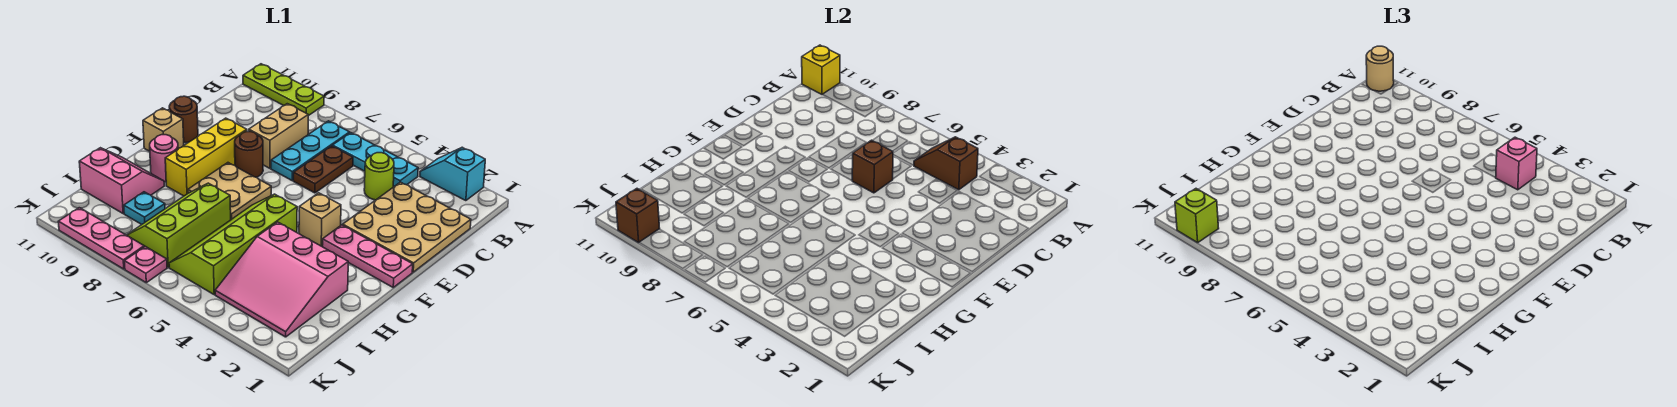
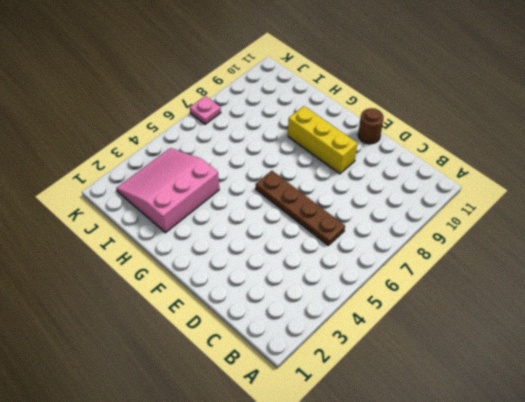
brown plate C6:F6 level 1 -> brown plate C6:D6 level 1
none -> cyan slope A2:A3 level 1 top 2
none -> lime plate A9:A11 level 1
none -> cyan plate B4:B6 level 1
none -> cyan plate B7:D7 level 1

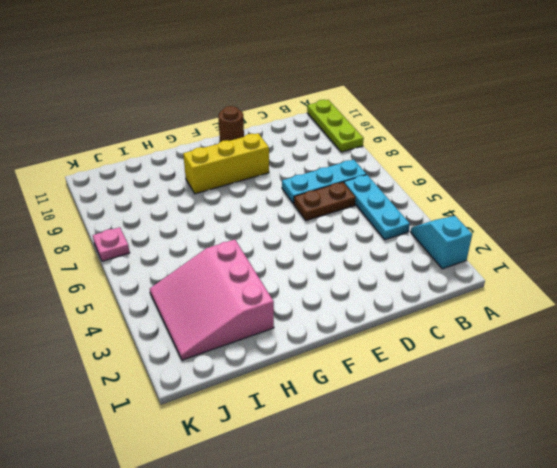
none -> tan plate C1:E3 level 1
none -> lime round brick C4 level 1
none -> tan brick C8:D8 level 1
none -> brown round brick E8 level 1

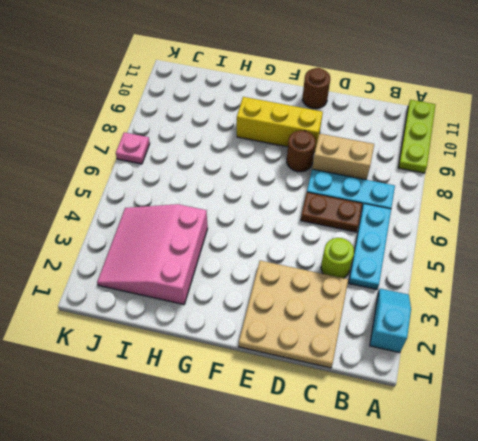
none -> pink plate F1:F3 level 1
none -> tan brick F4 level 1
none -> tan plate F7:G8 level 1
none -> tan brick F11 level 1

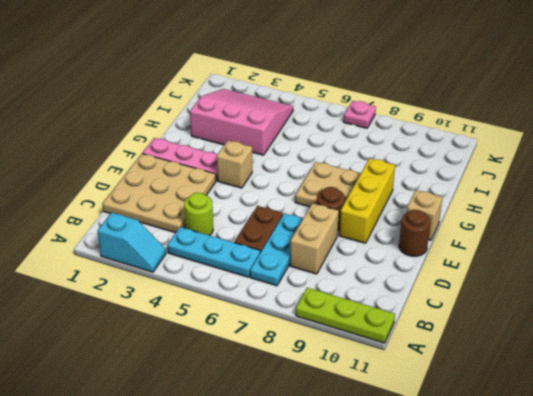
none -> lime slope G5:J6 level 1 top 5
none -> pink round brick G10 level 1
none -> lime slope H7:J8 level 1 top 7
none -> pink slope H10:I11 level 1 top I

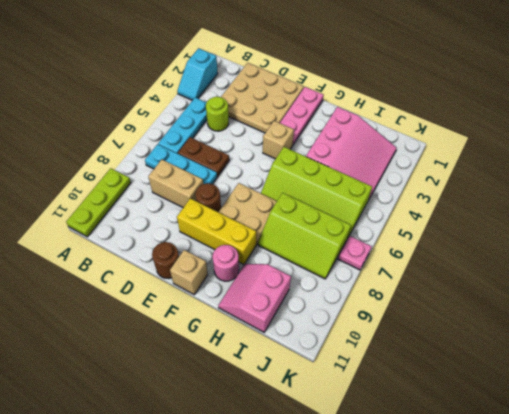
none -> cyan plate I9 level 1
none -> pink plate K8:K10 level 1
none -> yellow brick A11 level 2
none -> brown slope B4:B5 level 2 top 4

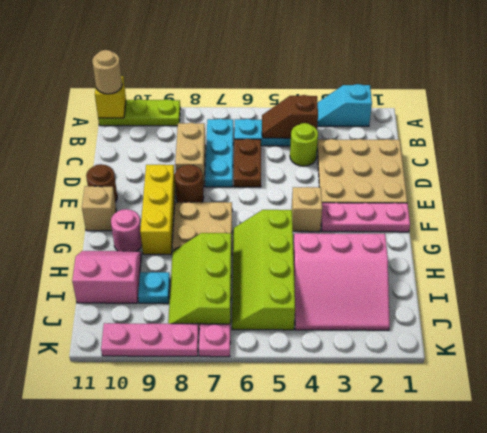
none -> brown brick D6 level 2
none -> brown brick K10 level 2
none -> pink brick B4 level 3
none -> lime brick K10 level 3

